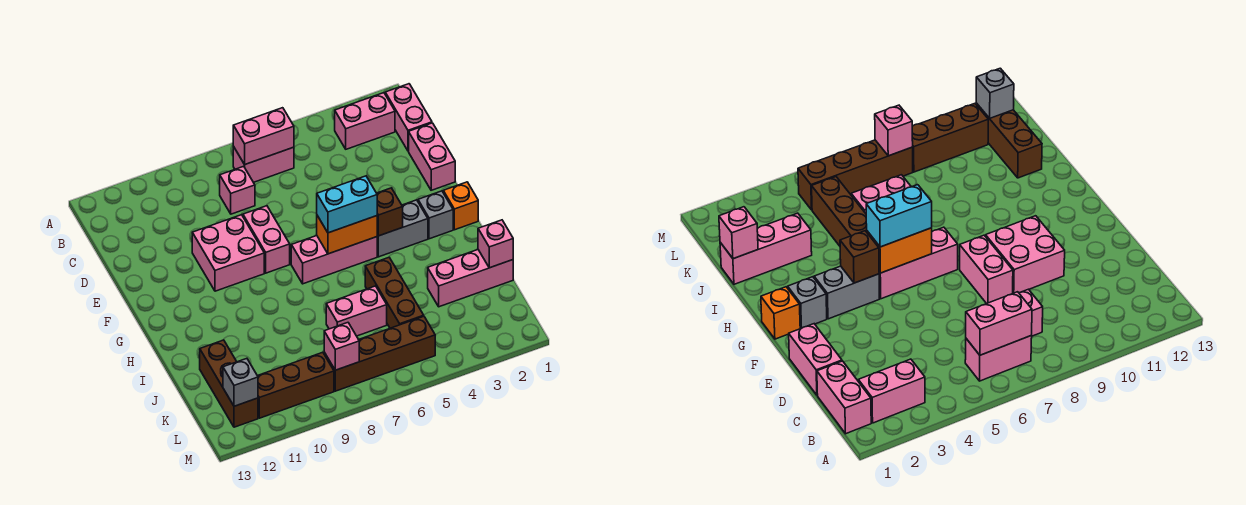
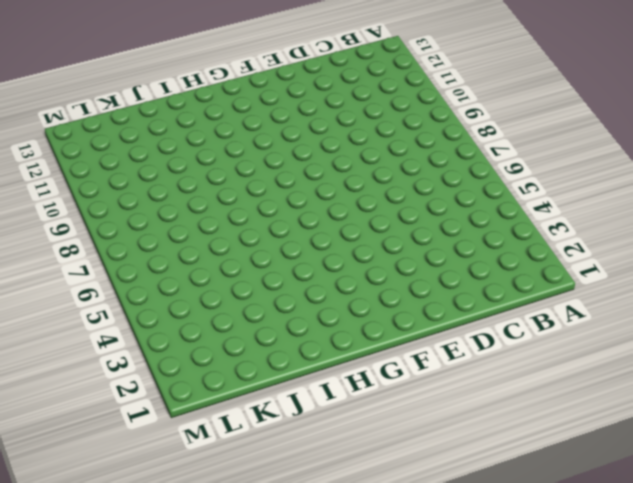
none -> pink brick B1:C1 level 1
none -> pink brick B2:B3 level 1
none -> pink brick B6:B7 level 1

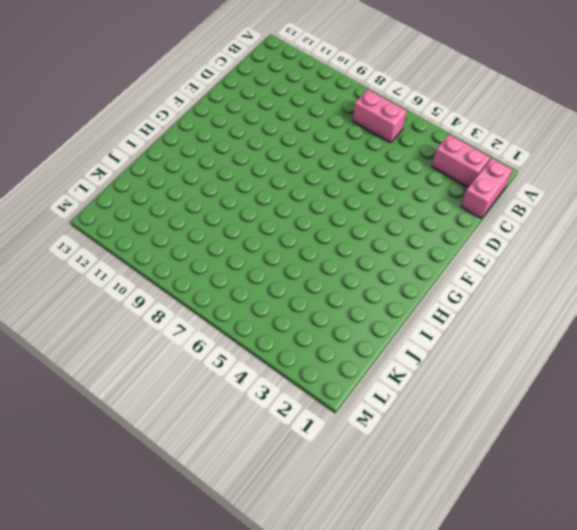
none -> pink brick C8 level 1
none -> pink brick D1:E1 level 1
none -> pink brick E8:F8 level 1

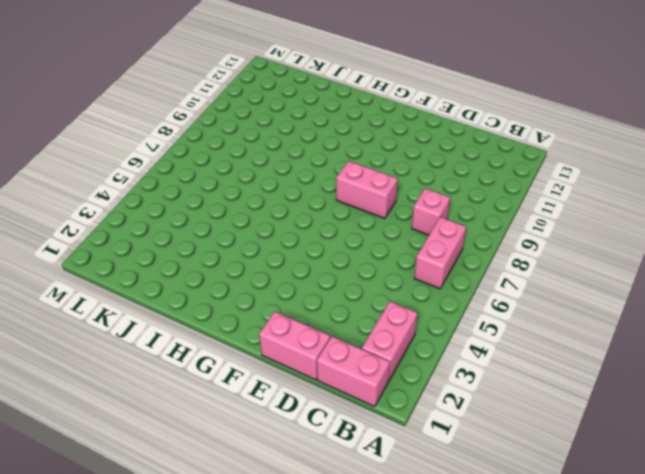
none -> pink brick E9:F10 level 1
none -> orange brick G1 level 1
none -> grey brick G2 level 1

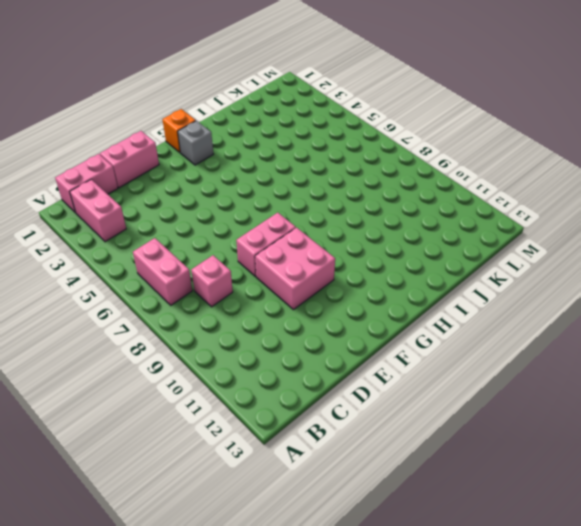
none -> grey brick G3:G4 level 1
none -> pink brick G5:G7 level 1
none -> brown brick I5:K5 level 1

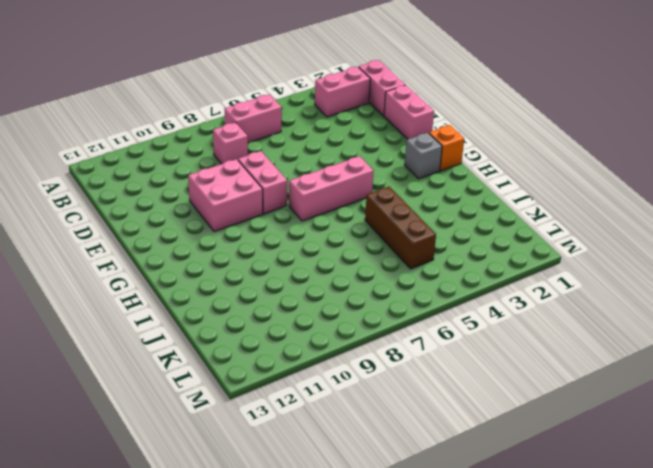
none -> grey brick G3:G4 level 1
none -> pink brick J1:J3 level 1
none -> pink brick J6:J7 level 1

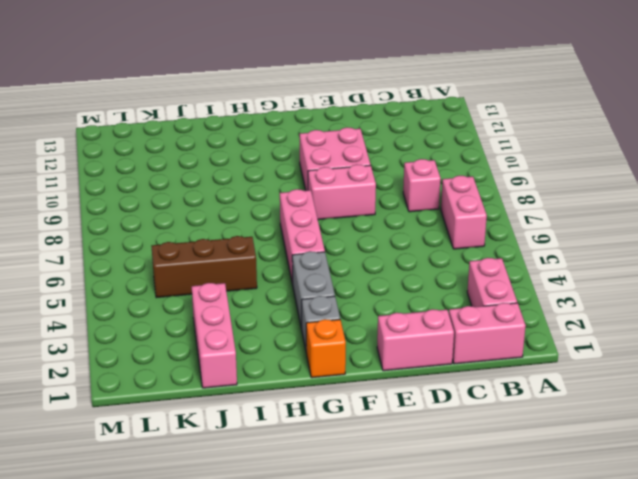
none -> pink brick J6:J7 level 1
none -> brown brick J12:L12 level 1
none -> brown brick L5:L8 level 1

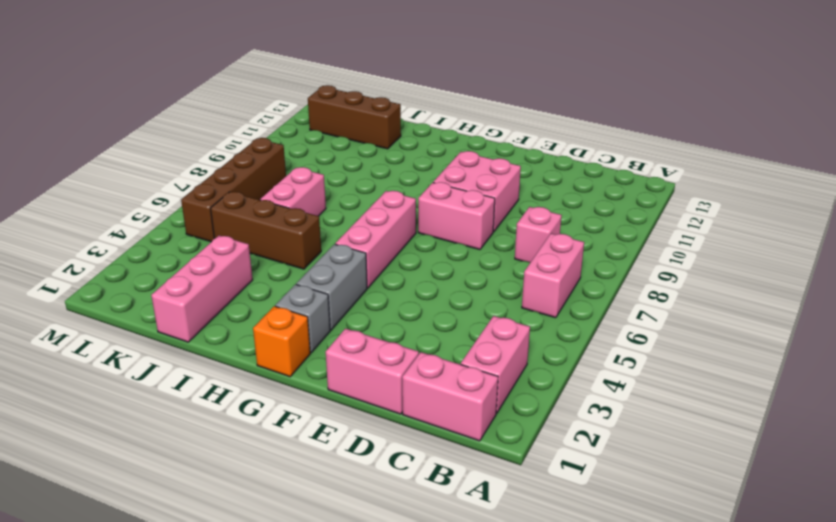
none -> brown brick L9:L11 level 1
none -> pink brick B6:B7 level 2
none -> brown brick G4 level 2

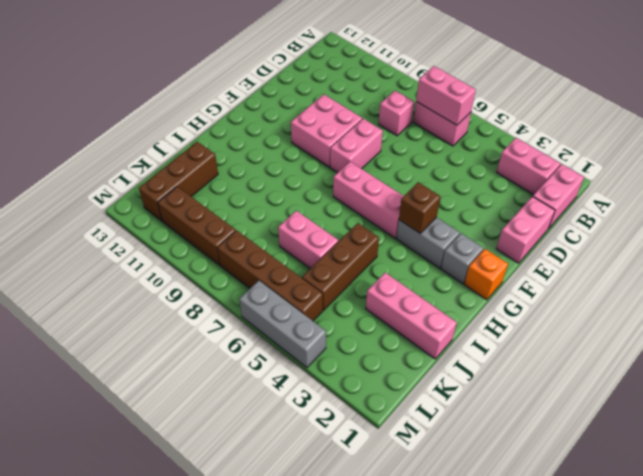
grey brick M4:M6 level 1 -> none
none -> orange brick G5:G6 level 2
none -> pink brick J1 level 2
none -> pink brick L8 level 2

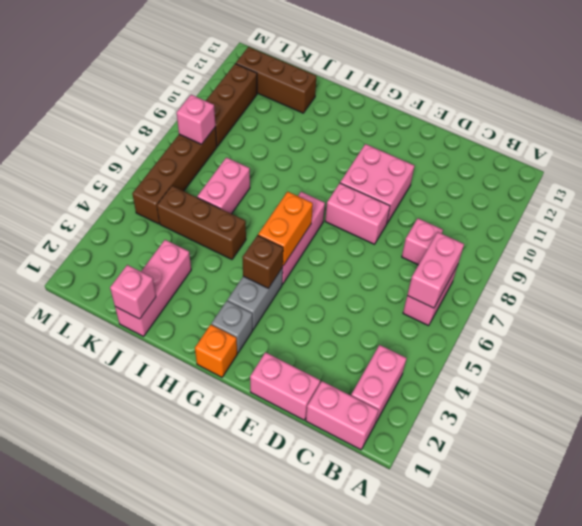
none -> grey brick L12 level 2
none -> cyan brick G5:G6 level 3

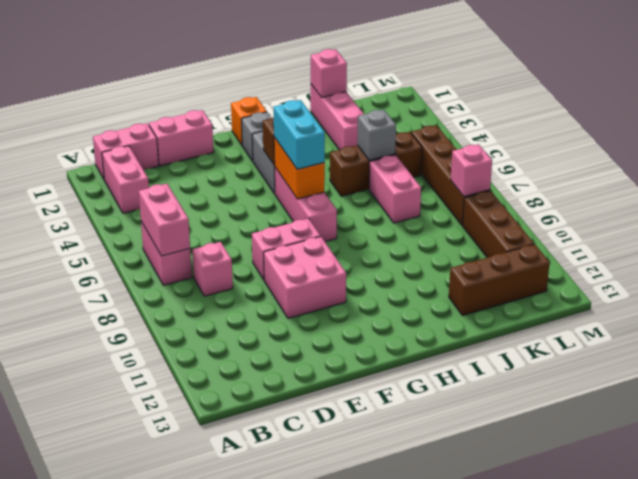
grey brick J5 level 2 -> grey brick L12 level 2

